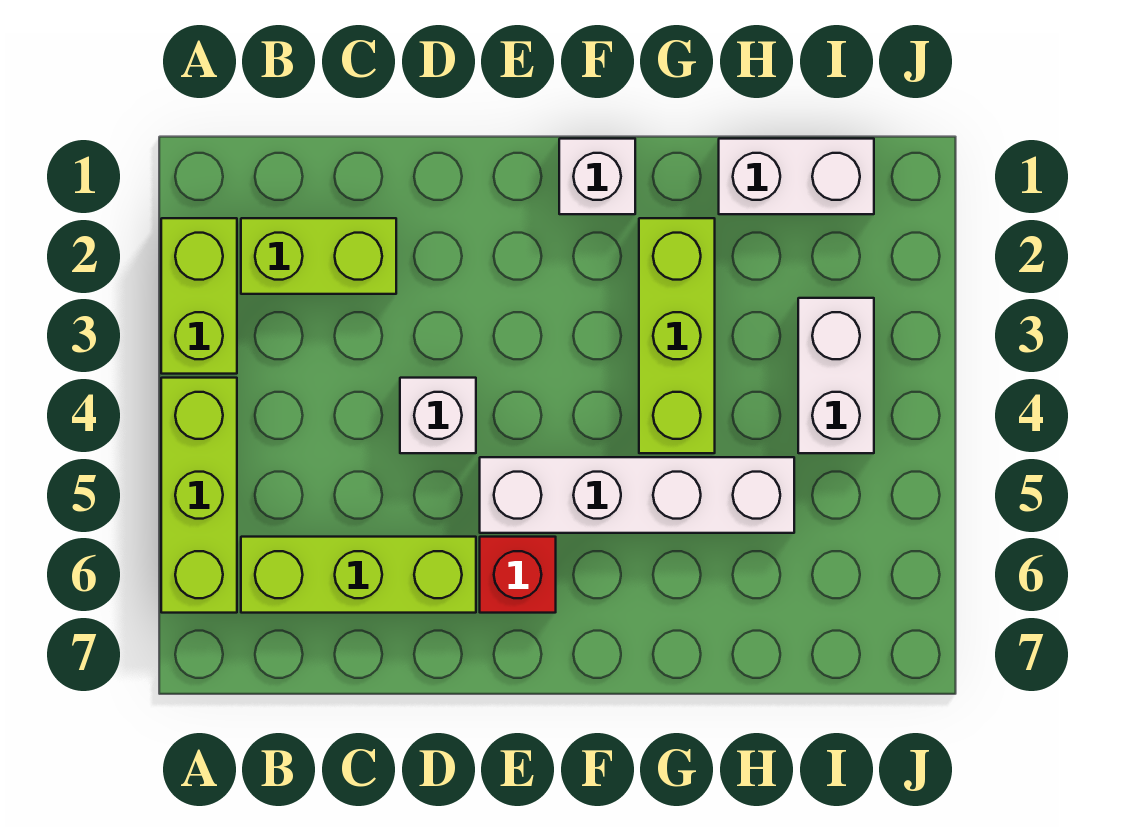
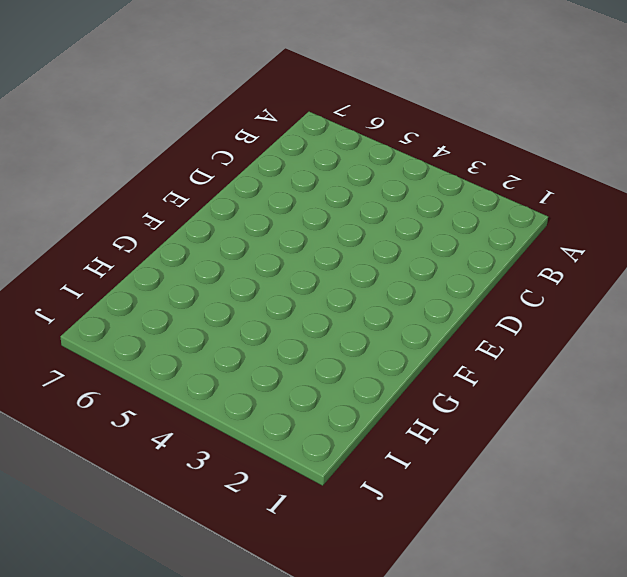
none -> lime brick A2:A3 level 1
none -> lime brick A4:A6 level 1

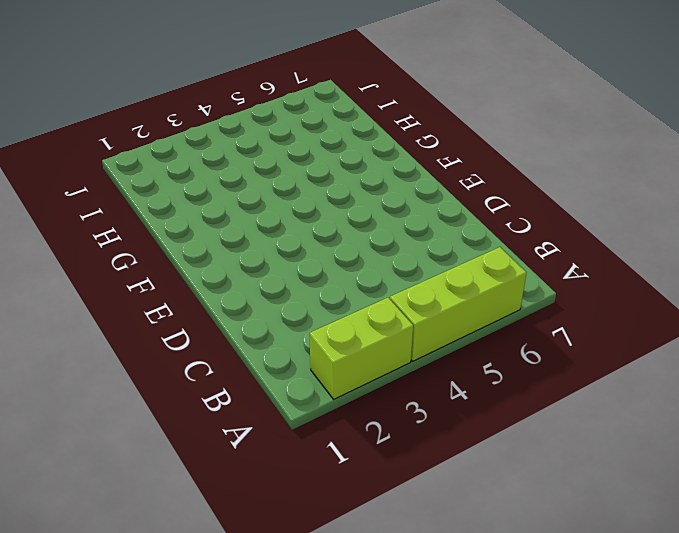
none -> lime brick B2:C2 level 1
none -> lime brick B6:D6 level 1

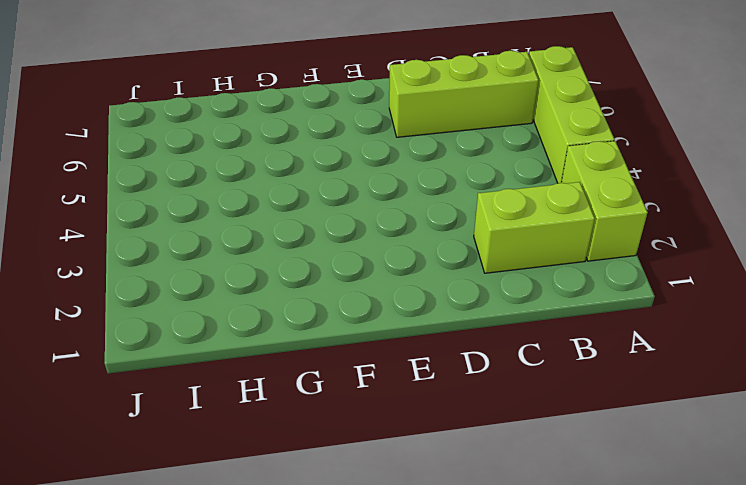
none -> white brick D4 level 1
none -> white brick E5:H5 level 1

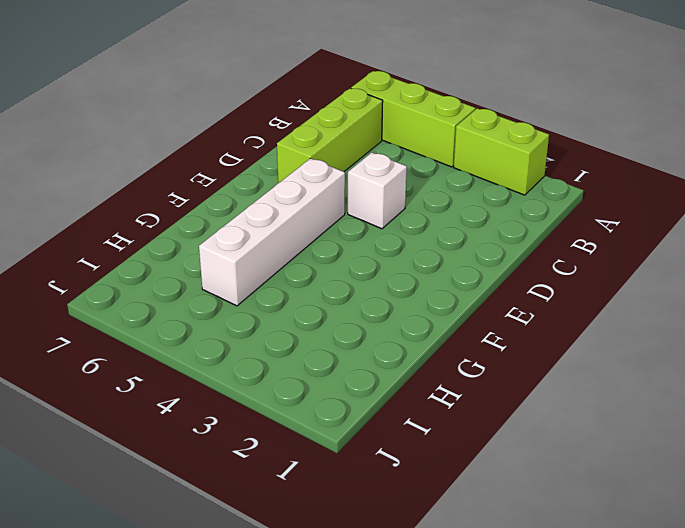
none -> lime brick B2:C2 level 1
none -> red brick E6 level 1

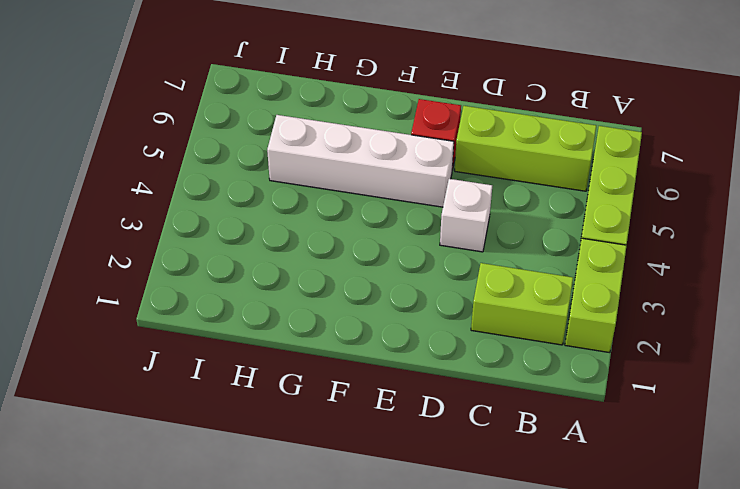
none -> white brick F1 level 1
none -> lime brick G2:G4 level 1

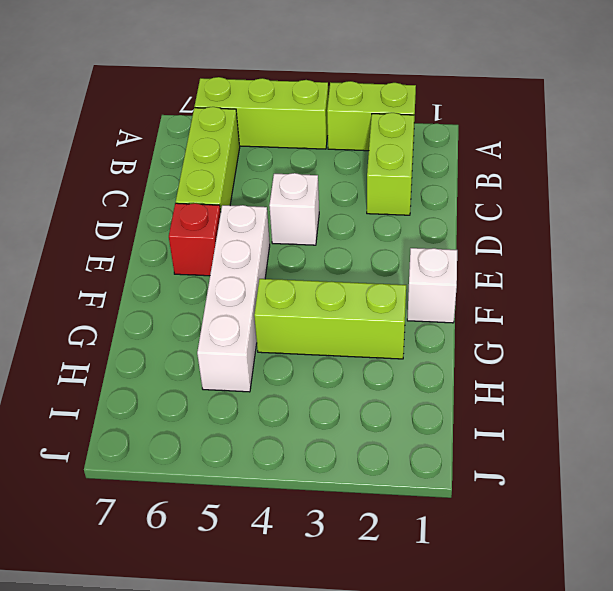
none -> white brick H1:I1 level 1
none -> white brick I3:I4 level 1

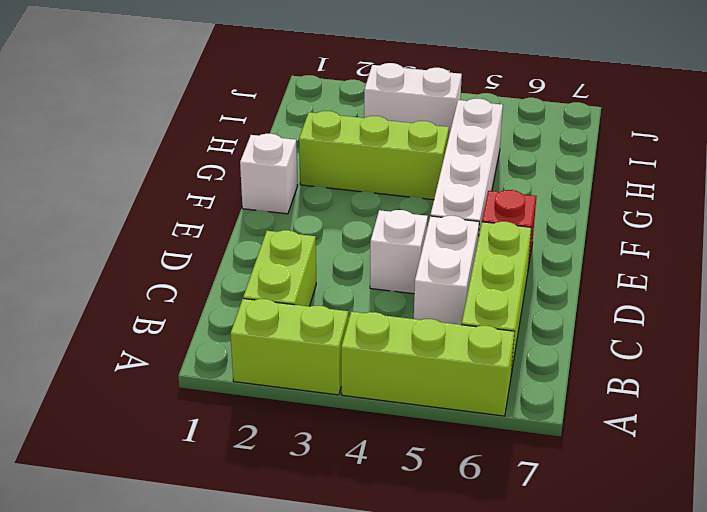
white brick C5:D5 level 1 -> white brick H1:I1 level 1

